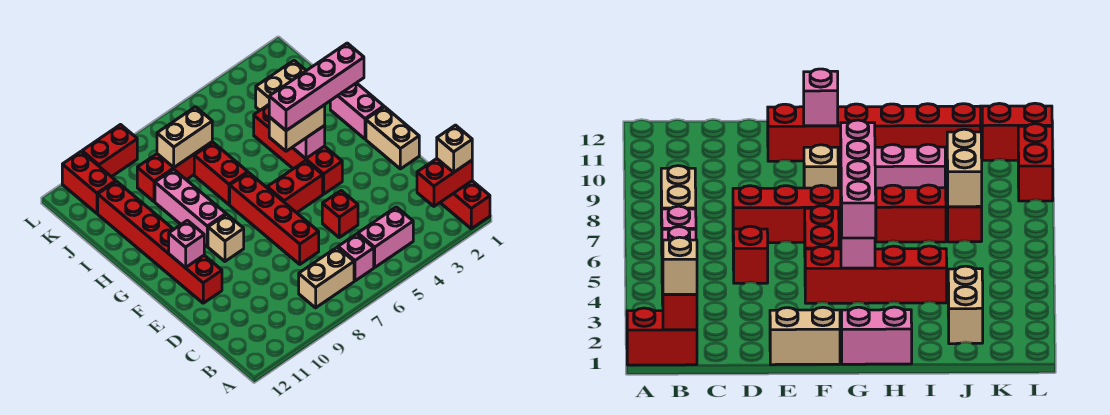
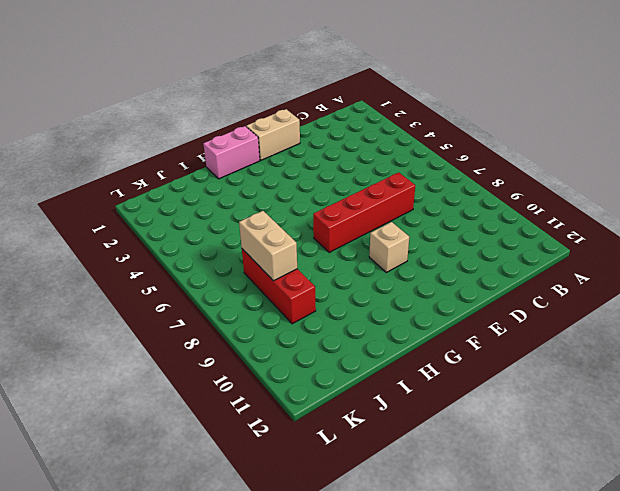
none -> red brick A1:B1 level 1
none -> pink brick B4:B5 level 1
none -> pink brick B6 level 1

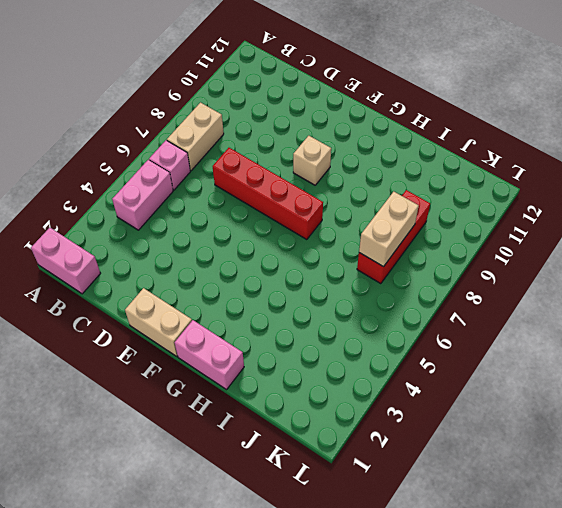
pink brick A1:B1 level 1 -> red brick A1:B1 level 1
none -> red brick D5 level 1
none -> red brick E11:J11 level 1
none -> red brick F4:I4 level 1

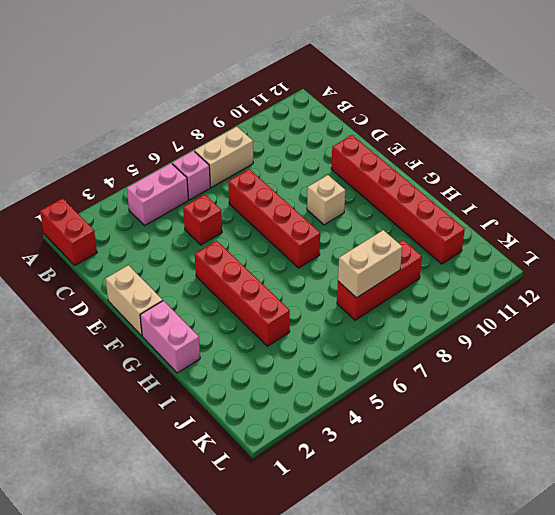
none -> red brick F5:F6 level 1
none -> pink brick G9:I9 level 1
none -> red brick H7:I7 level 1

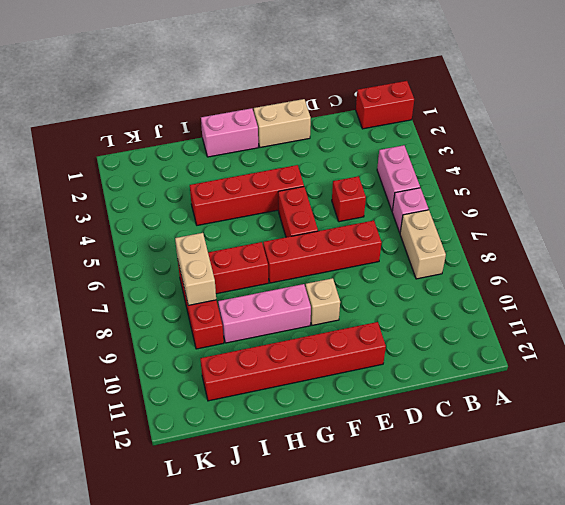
none -> tan brick J2:J3 level 1
none -> red brick K11:L11 level 1
none -> red brick L9:L10 level 1

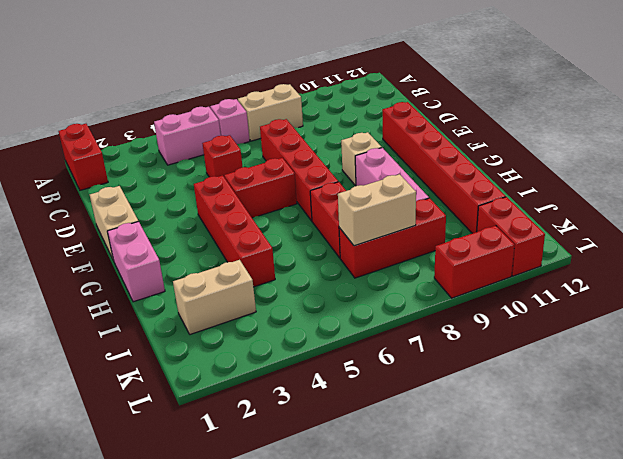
none -> red brick B1:B2 level 2
none -> pink brick F11 level 2
none -> pink brick G4 level 2

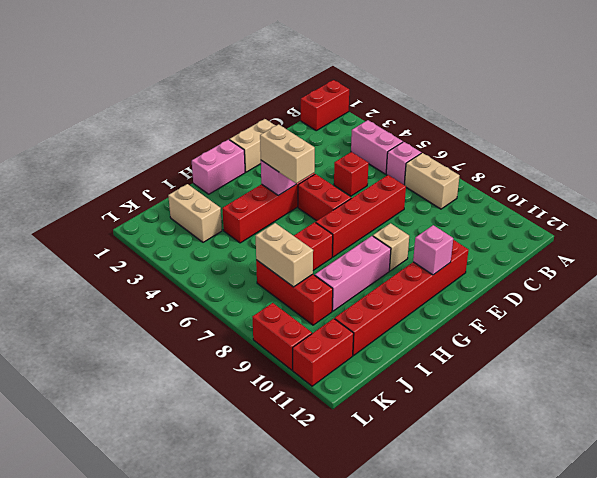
none -> red brick B1:B2 level 2
none -> tan brick B1 level 3
none -> pink brick G2:G5 level 4

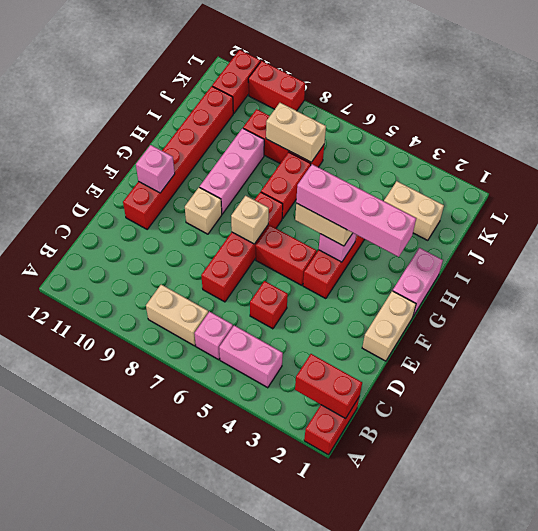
tan brick F7 level 2 -> tan brick B1 level 3

